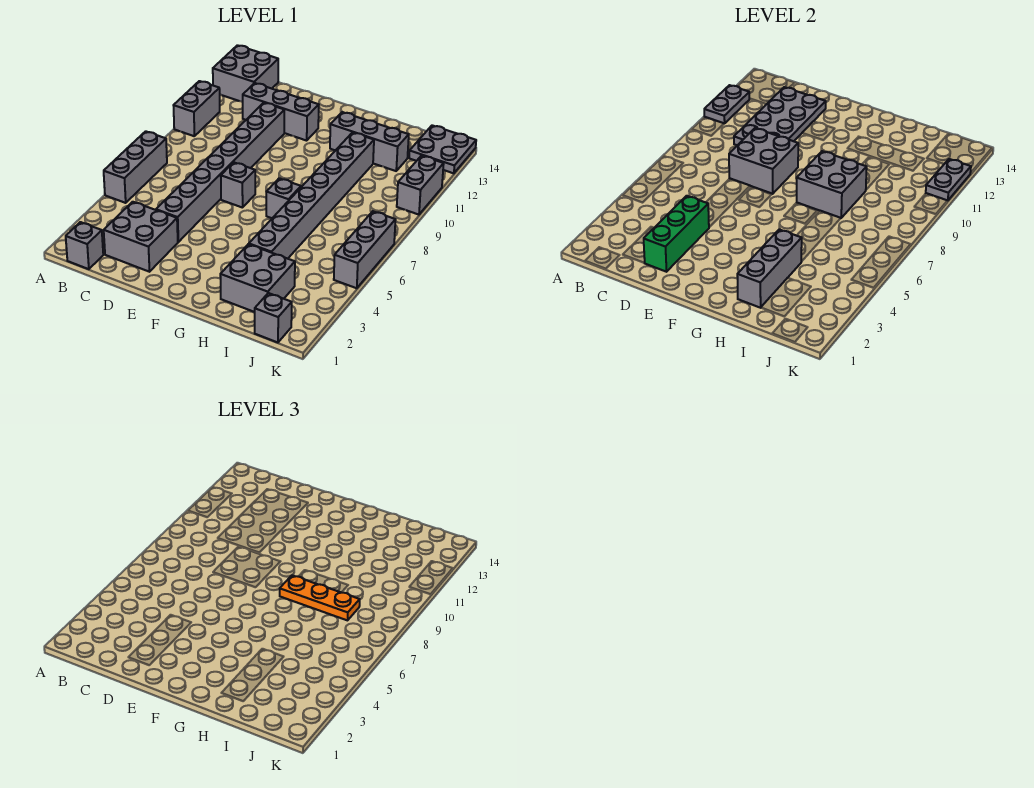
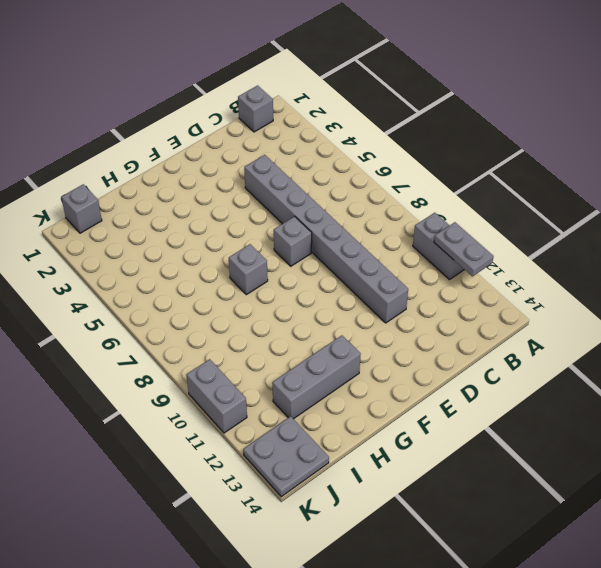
none -> grey brick A5:A7 level 1
none -> grey brick A13:B14 level 1
none -> grey brick C2:D3 level 1

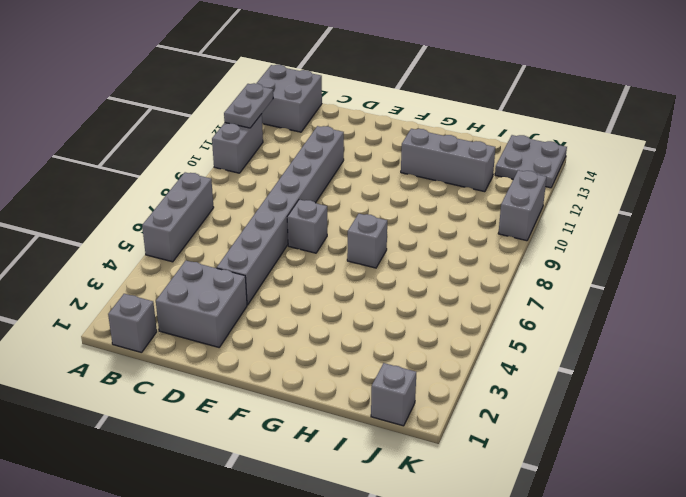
none -> grey brick C12:E12 level 1
none -> grey brick H2:I3 level 1
none -> grey brick H4:H11 level 1

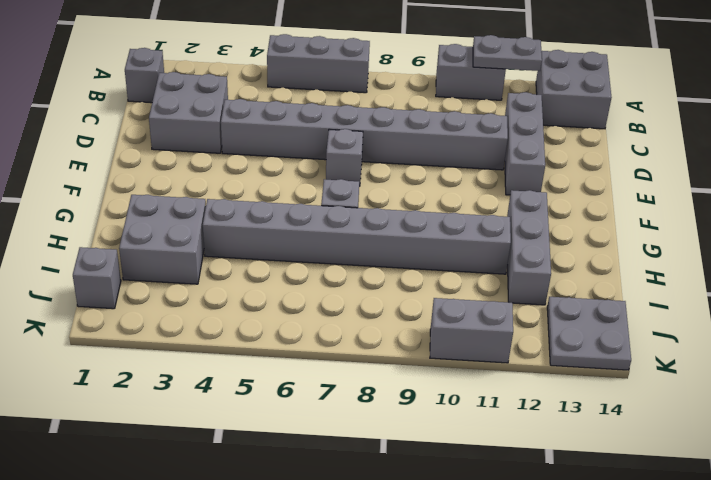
none -> grey brick K5:K7 level 1
none -> grey plate C10:D13 level 2
none -> green brick D2:D4 level 2

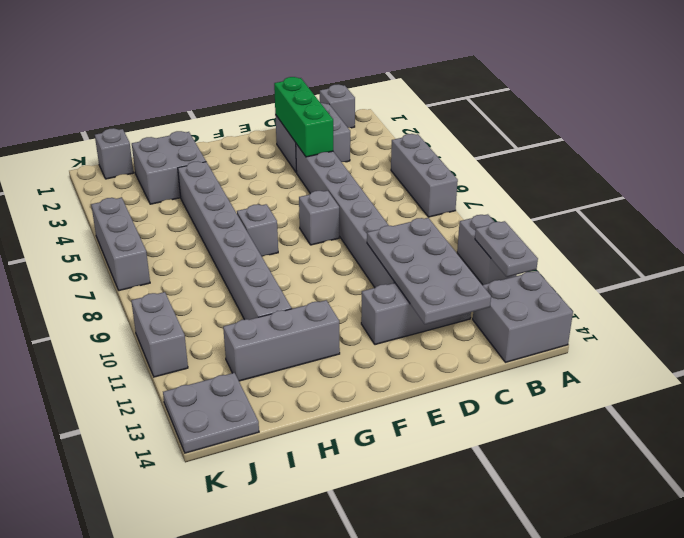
none -> grey brick D8:E9 level 2
none -> grey brick G8:H9 level 2
none -> grey brick H2:H4 level 2

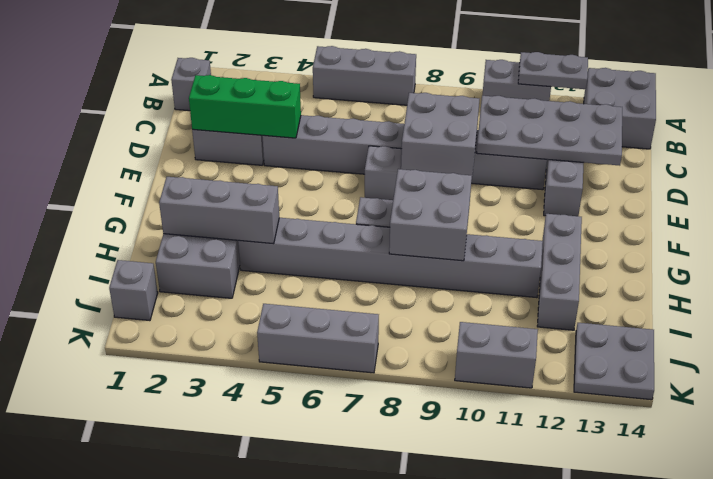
none -> grey plate K11:K12 level 2
none -> orange plate G8:I8 level 3

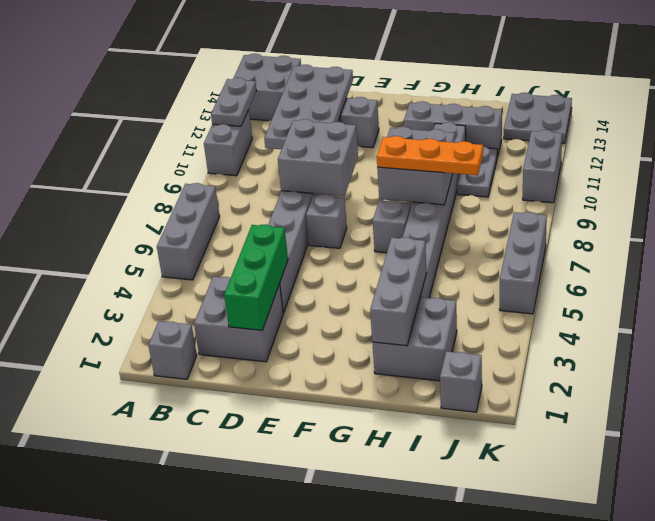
grey plate I10:I11 level 1 -> grey plate K11:K12 level 2

